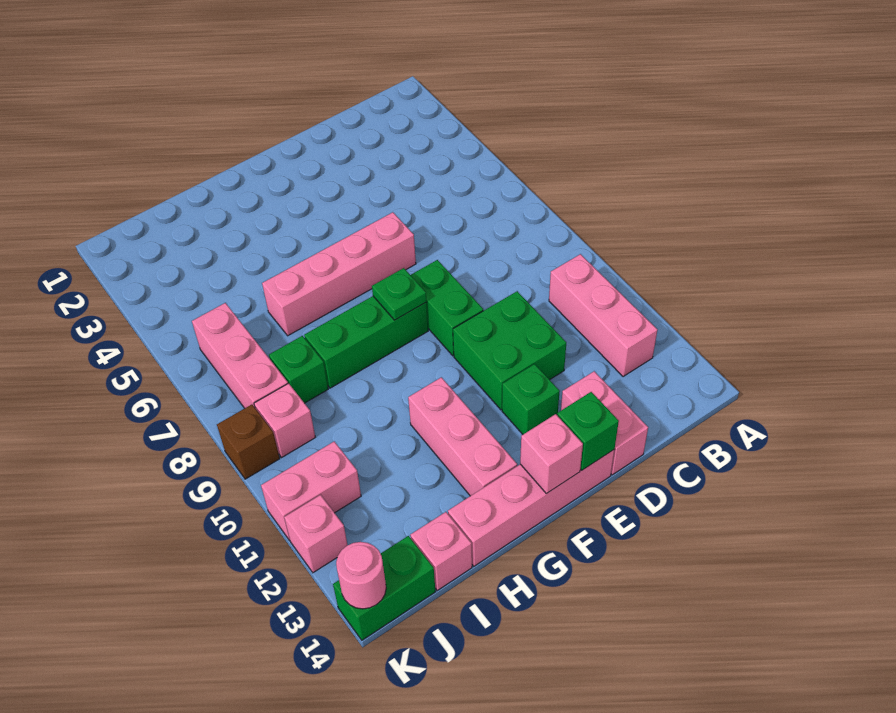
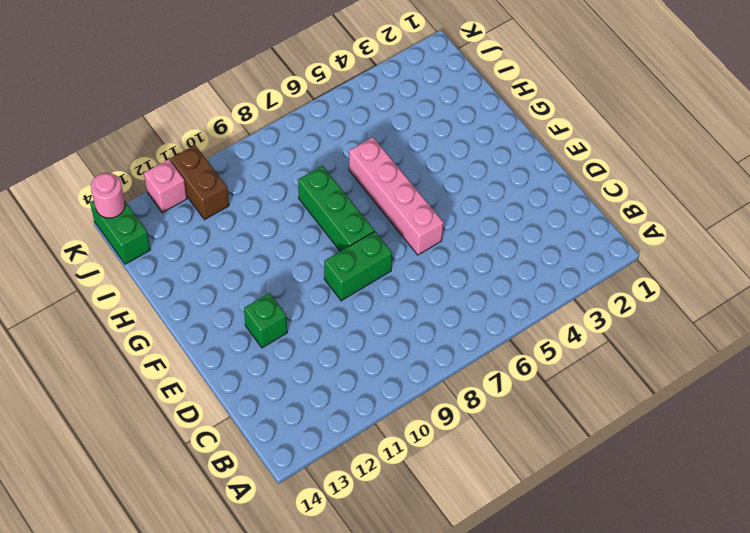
brown brick J11:K11 level 1 -> pink brick J11:K11 level 1
none -> pink brick B10:B12 level 1
none -> green brick D10:E11 level 1
none -> pink brick D13:D14 level 1

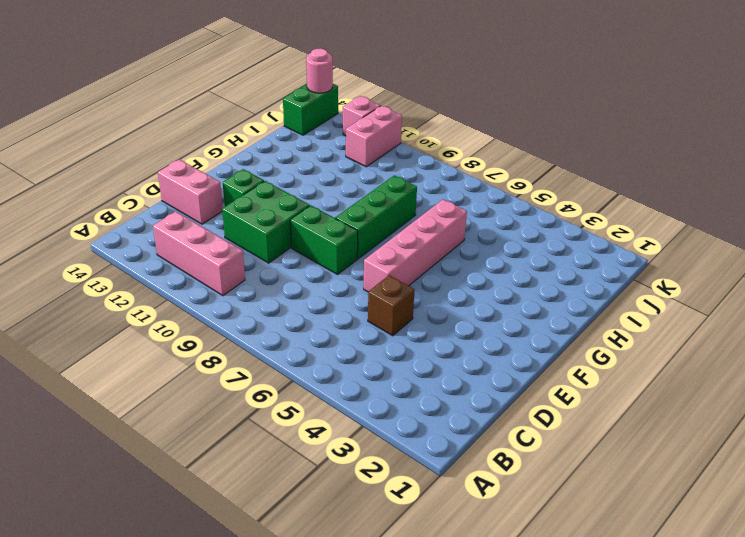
brown brick D5 level 1 -> brown brick K9 level 1
none -> pink brick E14:H14 level 1
none -> pink brick G11:G13 level 1
none -> green brick I8 level 1

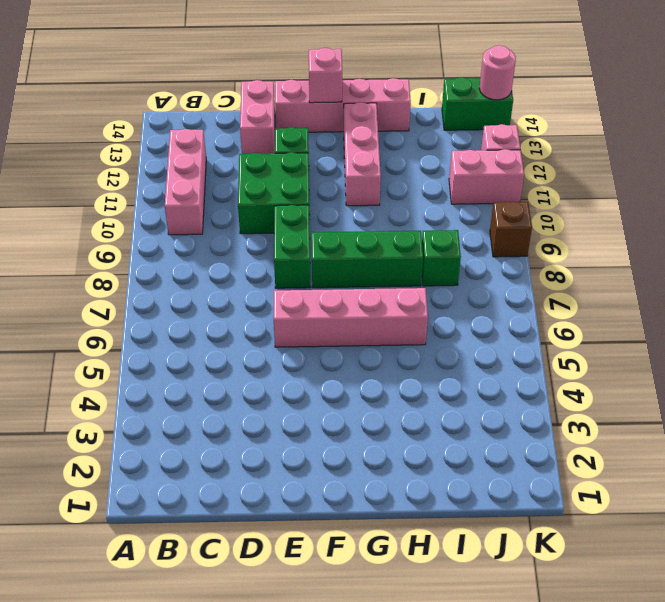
none -> pink brick I14 level 1
none -> pink brick J6:J8 level 1
none -> pink brick J9 level 1

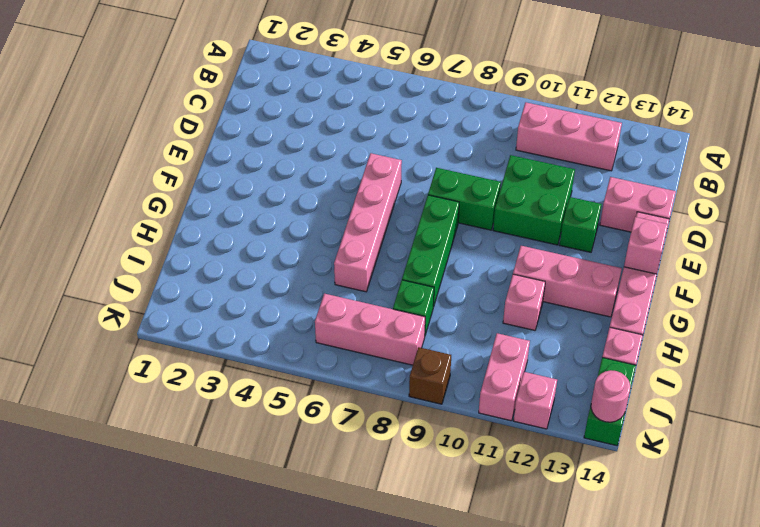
pink brick H11 level 1 -> pink brick J9 level 1
none -> green brick E14 level 2
none -> green plate F8 level 2

